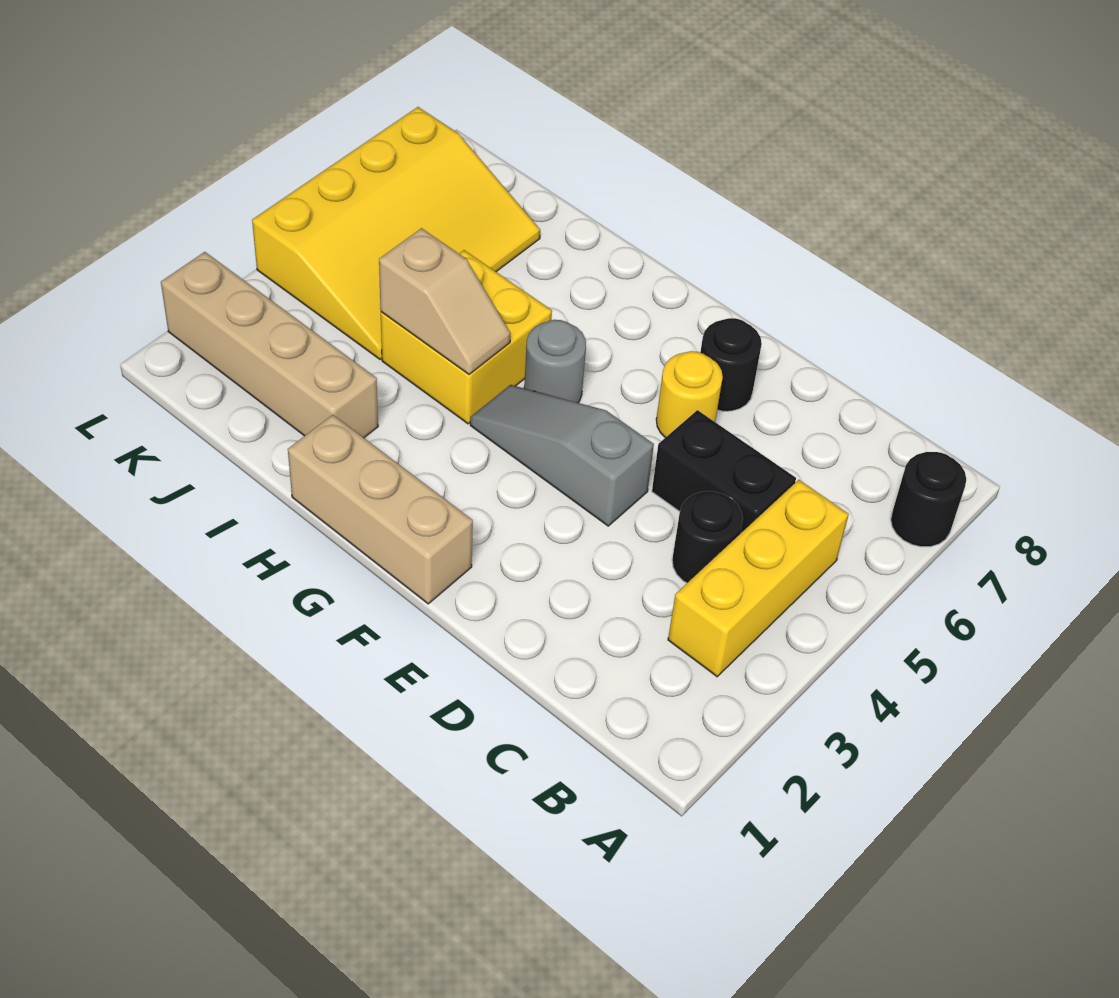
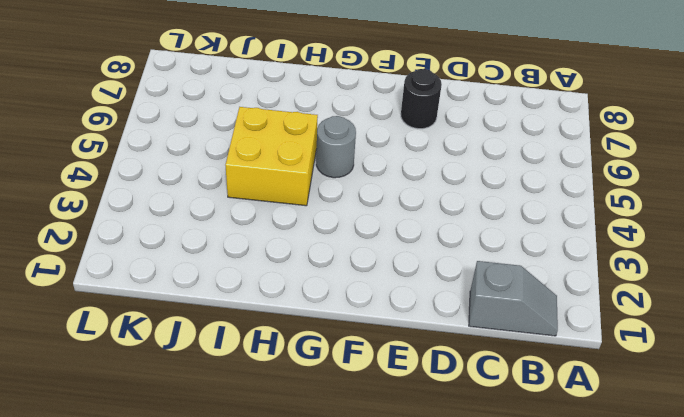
grey slope B1:C1 level 1 top C -> none
none -> black round brick A7 level 1
none -> yellow brick B3:B5 level 1
none -> black round brick C4 level 1

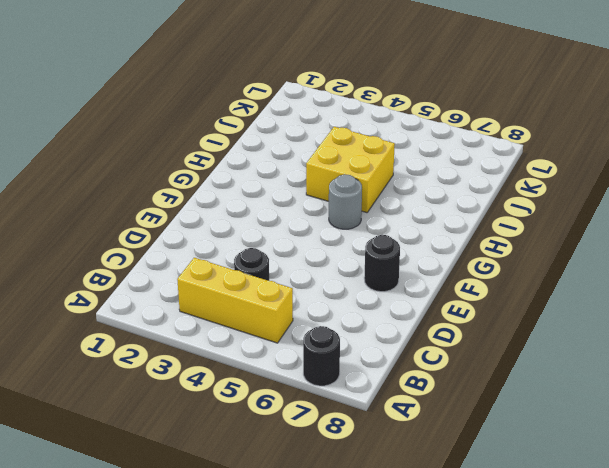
none -> black brick C5:D5 level 1
none -> grey slope E4:G4 level 1 top E
none -> yellow round brick E6 level 1

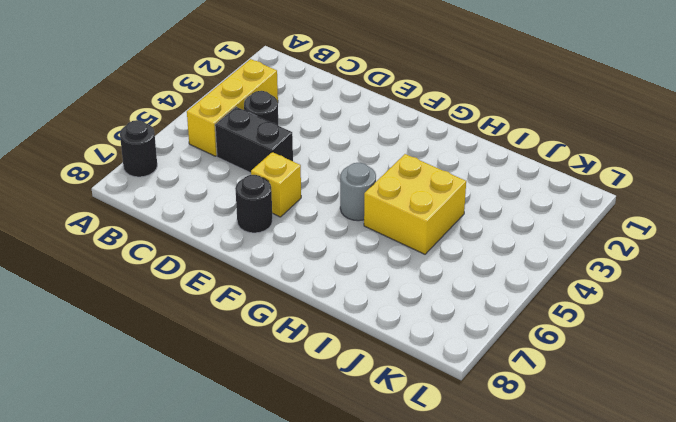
yellow brick E6 level 1 -> yellow round brick E6 level 1
none -> grey slope E4:G4 level 1 top E
none -> tan brick F1:H1 level 1
none -> tan brick I2:L2 level 1

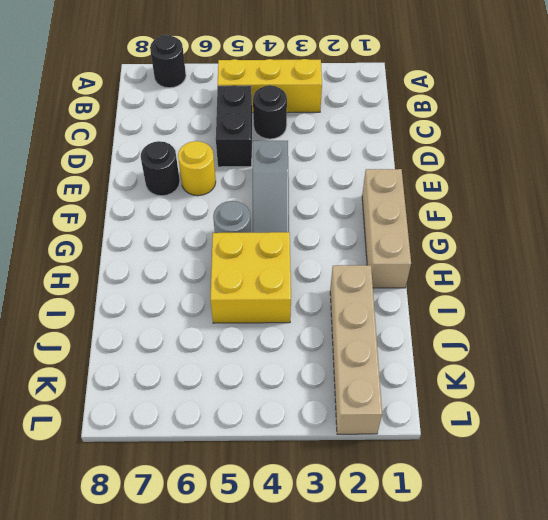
none -> yellow slope J4:L7 level 1 top L
none -> tan slope H4:I4 level 2 top I

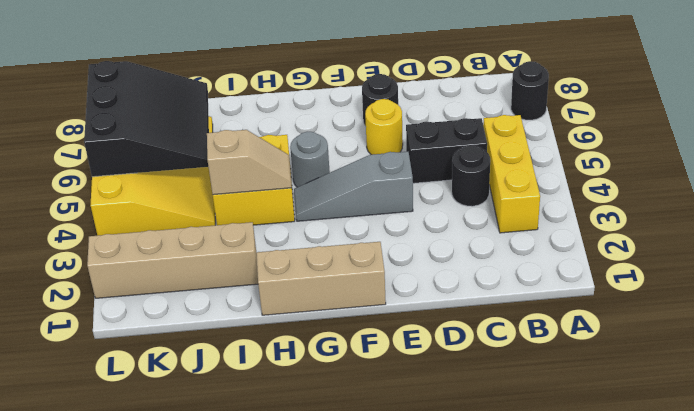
black slope J5:L7 level 2 top L -> none

